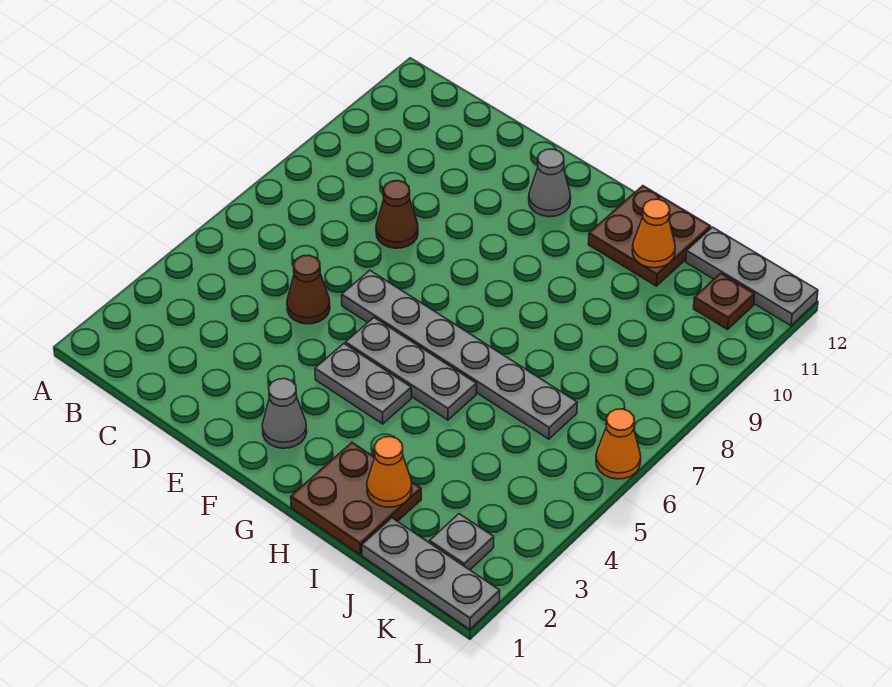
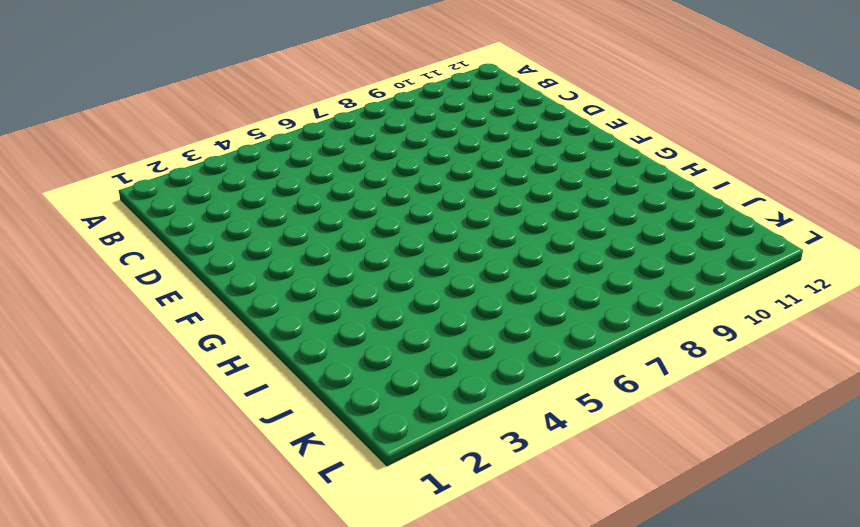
none -> brown cone D5 level 1
none -> brown cone D8 level 1
none -> grey plate E6:J6 level 1

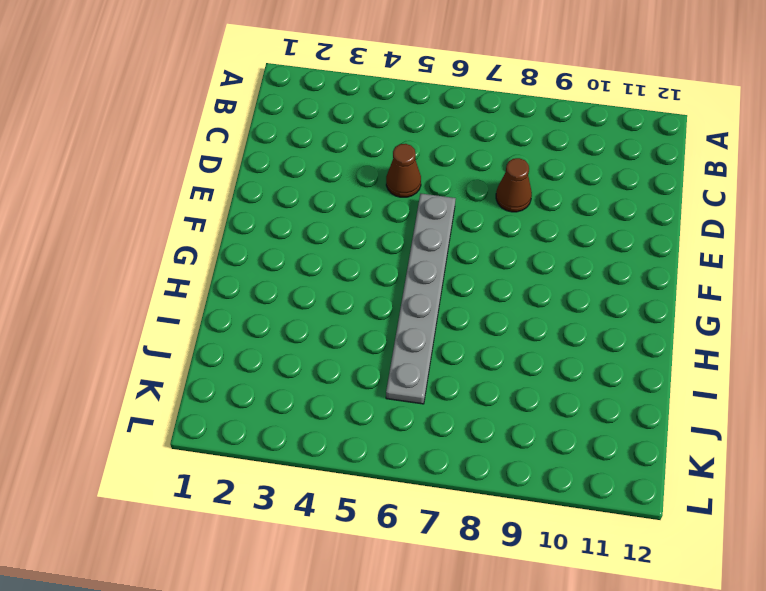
none -> grey cone F2 level 1
none -> grey plate F4:G4 level 1
none -> grey plate F5:H5 level 1

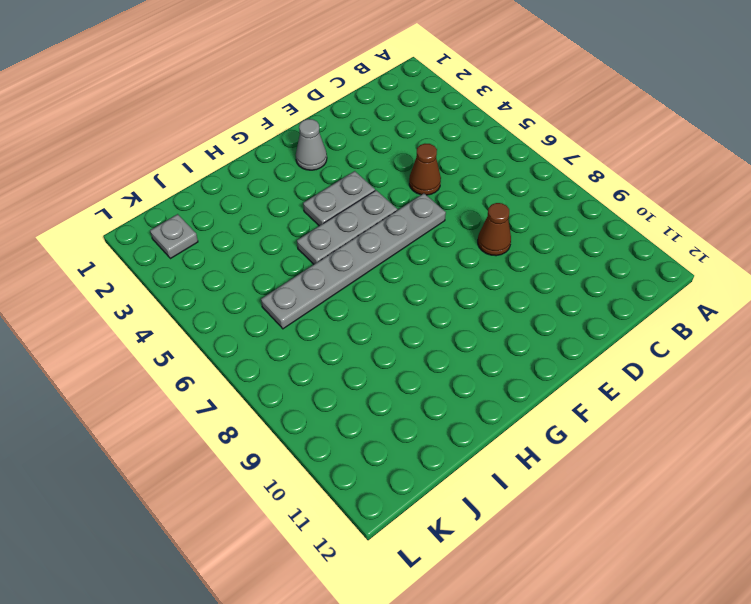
none -> grey cone F11 level 1
none -> brown plate H1:I2 level 1
none -> brown plate H11:I12 level 1

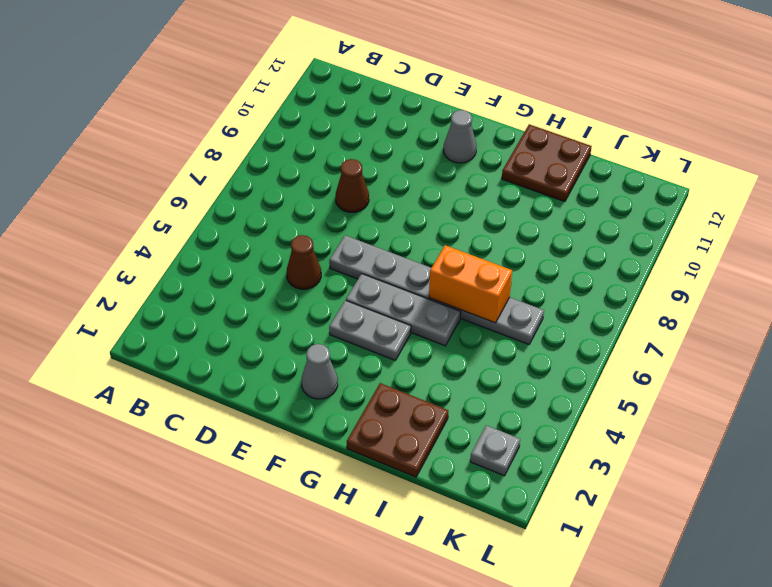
orange brick H6:I6 level 2 -> none
none -> grey plate J1:L1 level 1
none -> grey plate J12:L12 level 1
none -> brown plate K11 level 1

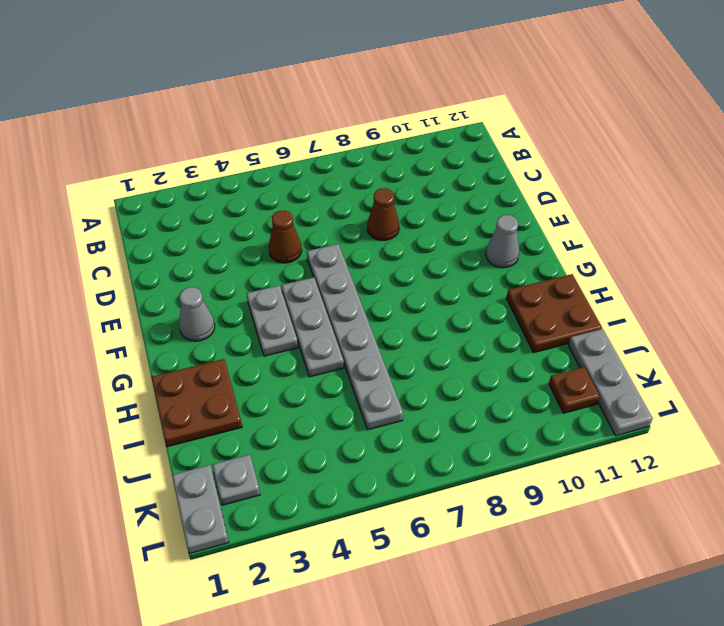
grey plate K1:L1 level 1 -> grey plate J1:L1 level 1
none -> orange cone L6 level 1
none -> orange cone I2 level 2
none -> orange cone I11 level 2

